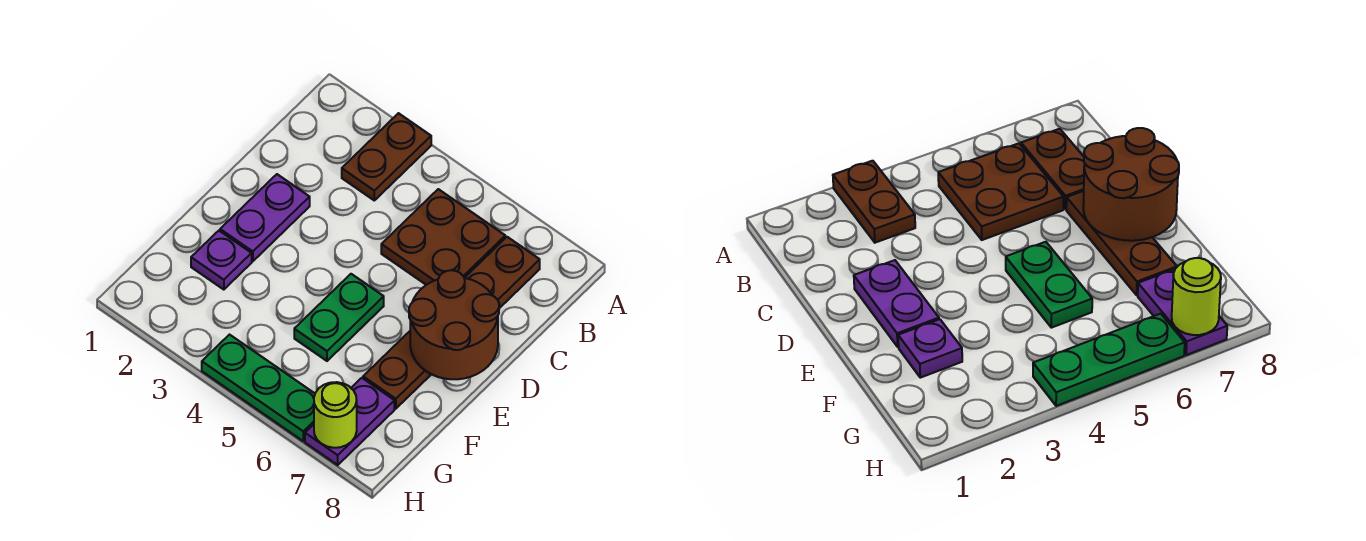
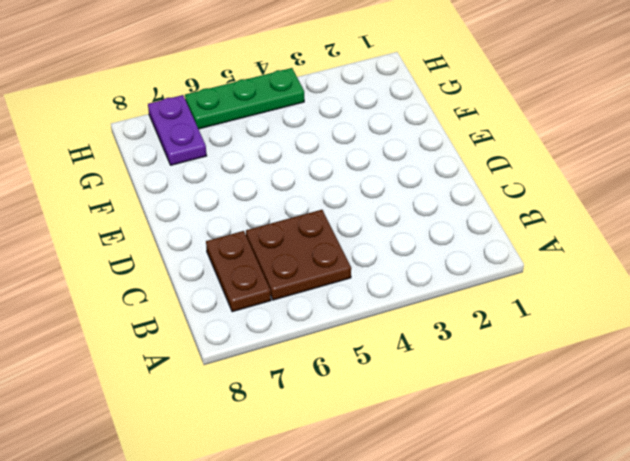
none -> brown plate A3:B3 level 1
none -> purple plate D2:E2 level 1

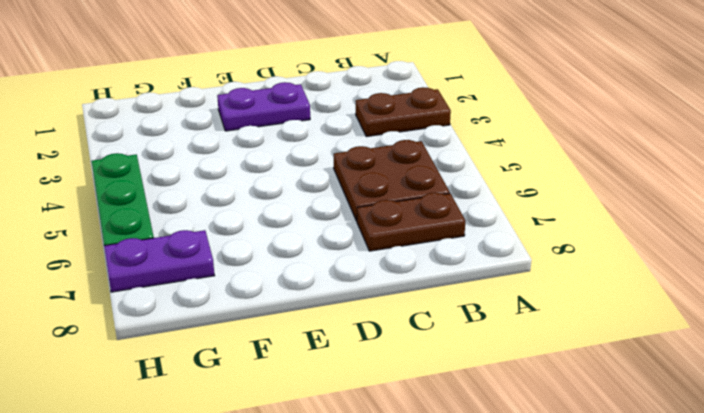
none -> brown plate D7:F7 level 1
none -> green plate E5:F5 level 1

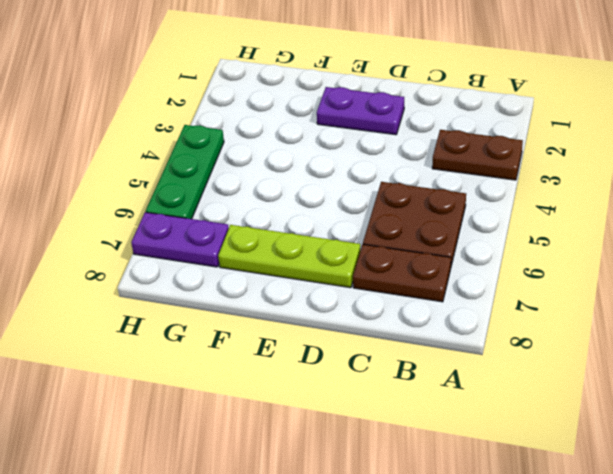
lime plate D7:F7 level 1 -> brown plate D7:F7 level 1
none -> green plate E5:F5 level 1
none -> purple plate F2 level 1

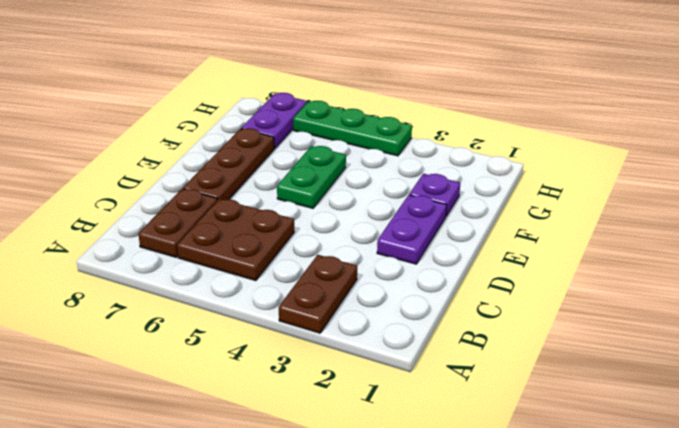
none -> brown round brick D7:E8 level 2
none -> lime round brick H7 level 2

